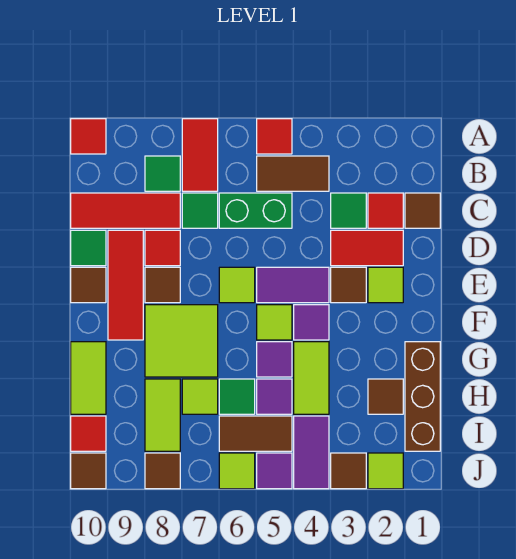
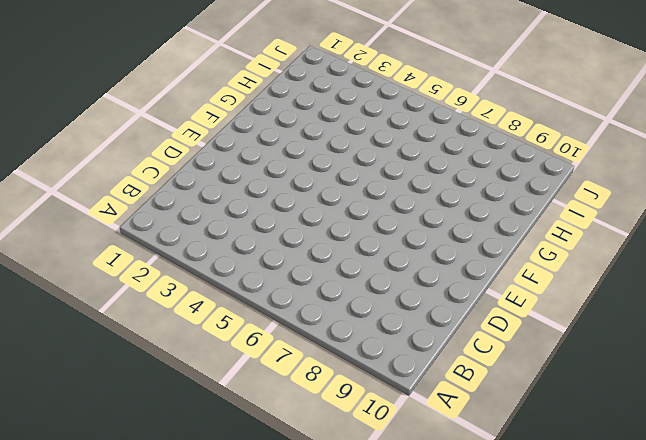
none -> red tile A5 level 1
none -> red tile A7:B7 level 1
none -> red tile A10 level 1
none -> brown tile B4:B5 level 1

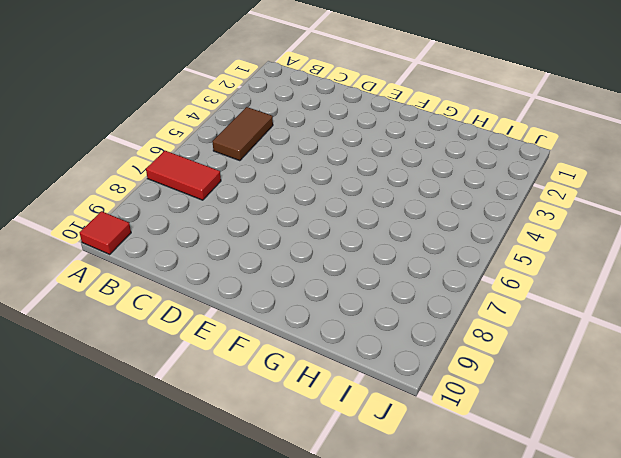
none -> red tile A5 level 1
none -> green tile B8 level 1
none -> brown tile C1 level 1
none -> red tile C2 level 1

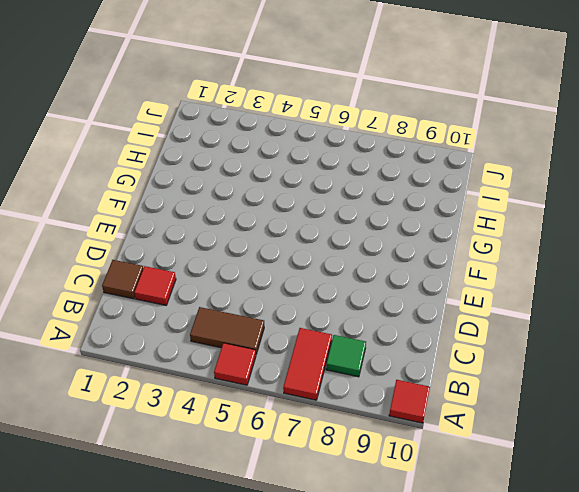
none -> green tile C3 level 1
none -> green brick C5:C6 level 1
none -> green tile C7 level 1
none -> red tile C8:C10 level 1

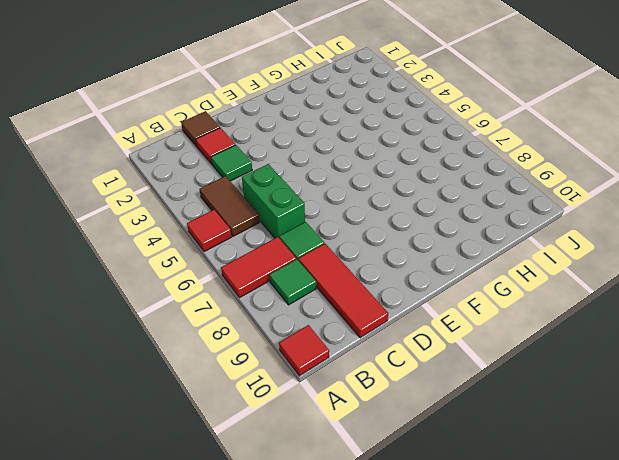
none -> red tile D2:D3 level 1
none -> red tile D8 level 1
none -> red tile D9:F9 level 1
none -> green tile D10 level 1

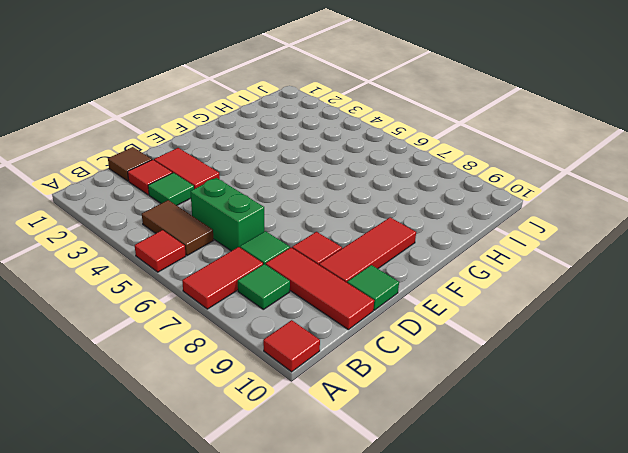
none -> lime tile E2 level 1
none -> brown tile E3 level 1
none -> purple tile E4:E5 level 1
none -> lime tile E6 level 1

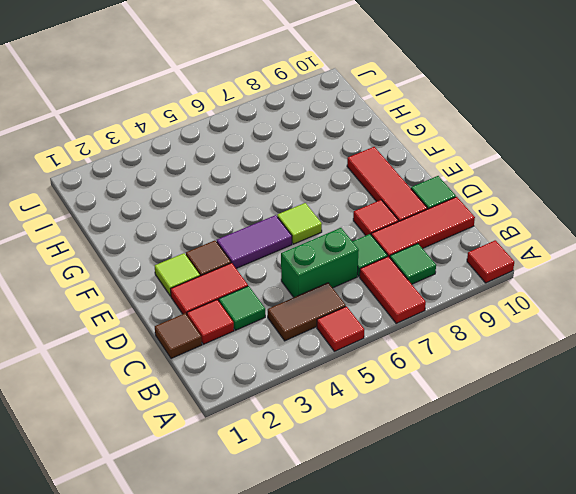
none -> brown tile E8 level 1
none -> brown tile E10 level 1
none -> purple tile F4 level 1
none -> lime tile F5 level 1

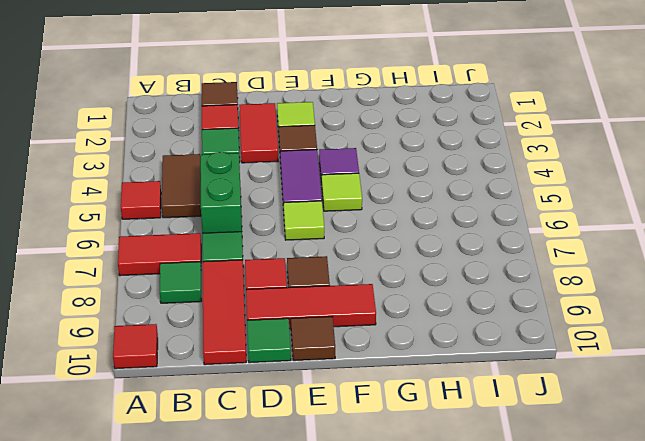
none -> lime tile F7:G8 level 1
none -> brown brick G1:I1 level 1
none -> lime tile G4:H4 level 1
none -> purple tile G5 level 1

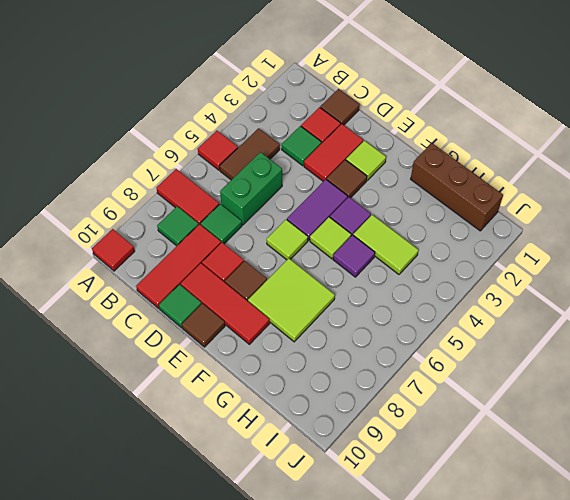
none -> lime tile G10:H10 level 1
none -> brown tile H2 level 1
none -> purple tile H5 level 1
none -> green tile H6 level 1

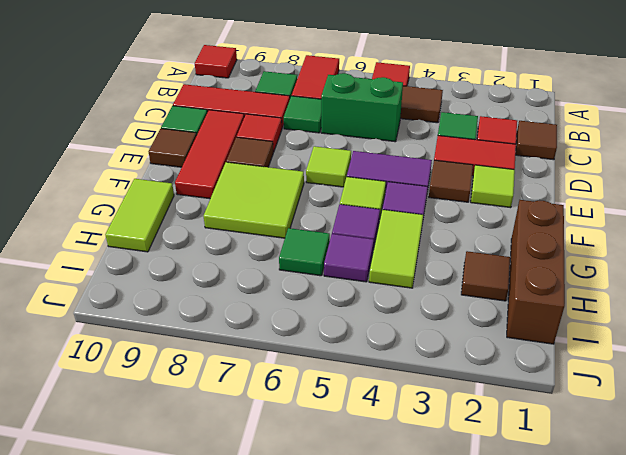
none -> lime tile H7 level 1
none -> lime tile H8:I8 level 1
none -> purple tile I4:J4 level 1
none -> brown tile I5:I6 level 1

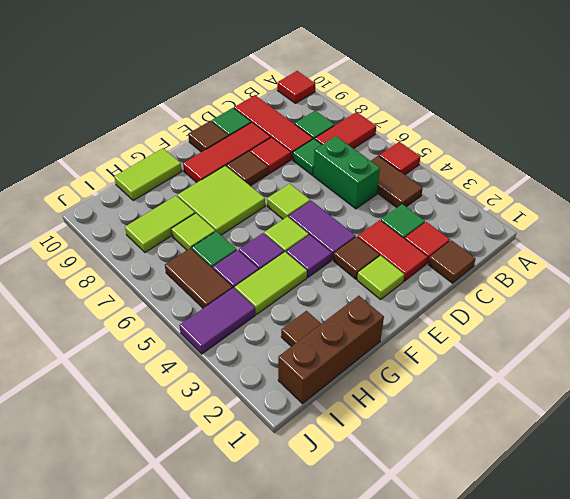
none -> red tile I10 level 1
none -> lime tile J2 level 1
none -> brown tile J3 level 1
none -> purple tile J5 level 1

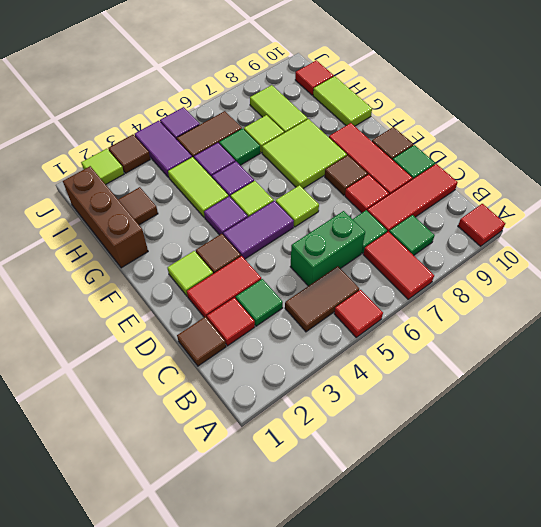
none -> lime tile J6 level 1
none -> brown tile J8 level 1
none -> brown tile J10 level 1

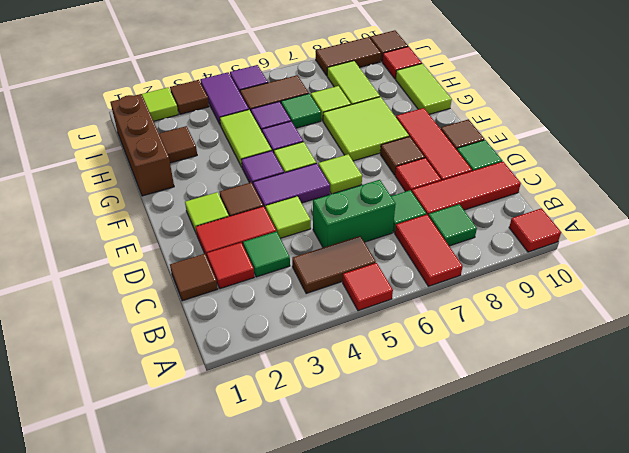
lime tile D4 level 1 -> lime tile J6 level 1
brown tile J8:J9 level 1 -> brown tile J8 level 1

